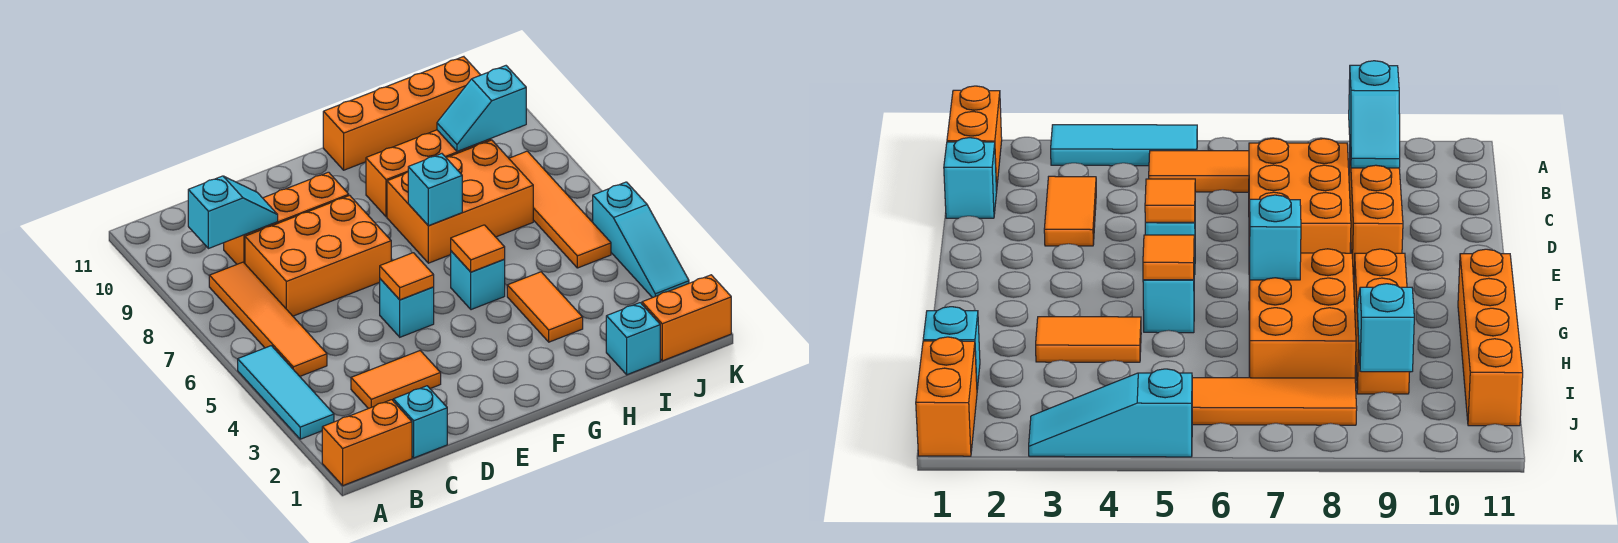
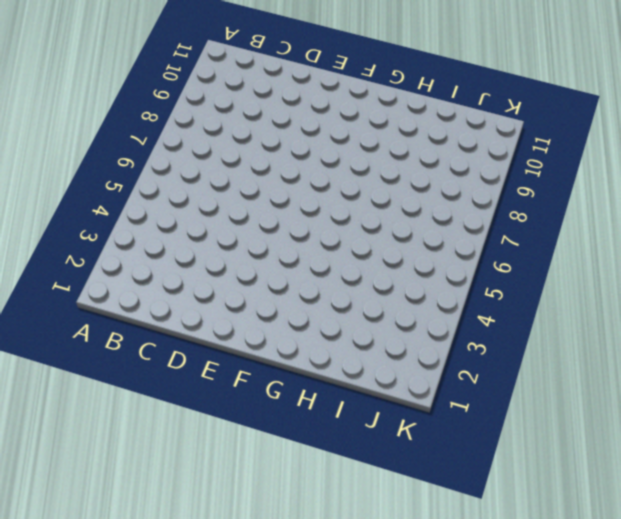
none -> orange brick A1:B1 level 1
none -> cyan tile A3:A5 level 1
none -> orange tile B5:B8 level 1

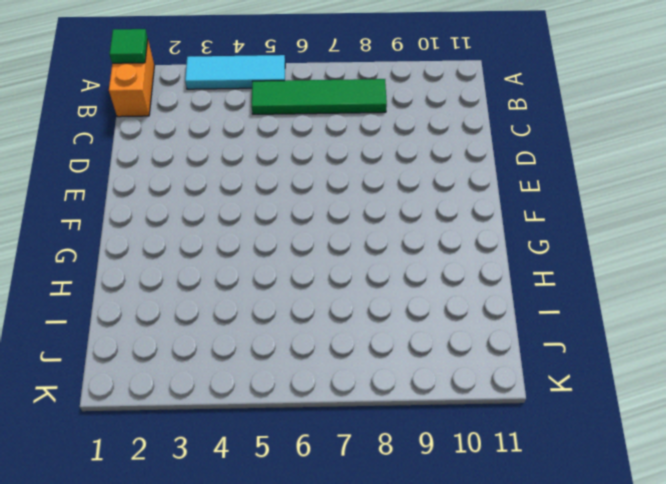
green tile A1 level 2 -> none
green tile B5:B8 level 1 -> orange tile B5:B8 level 1
none -> cyan brick C1 level 1
none -> orange tile C3:D3 level 1
none -> orange brick C7:E8 level 1

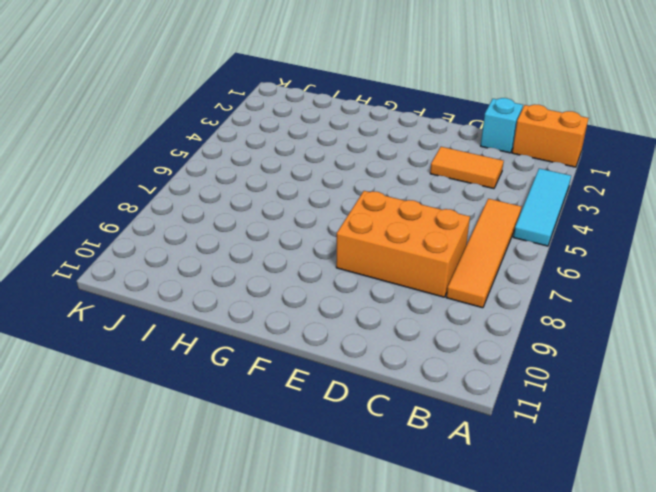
none -> orange brick C9:E9 level 1
none -> cyan brick E5 level 1
none -> cyan brick G5 level 1

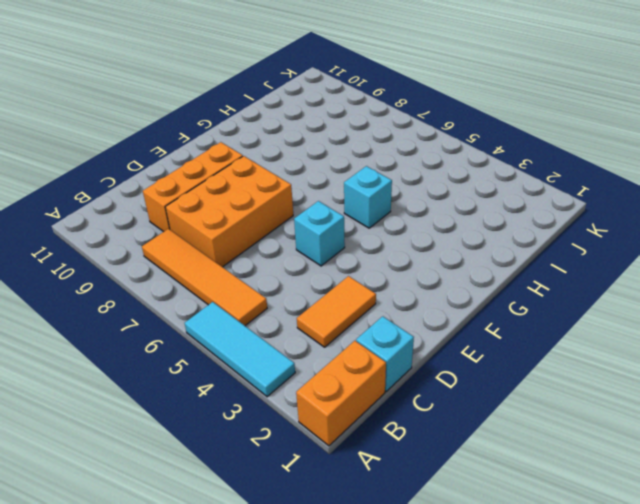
none -> orange brick G7:I8 level 1
none -> orange brick G9:I9 level 1
none -> orange brick G11:J11 level 1

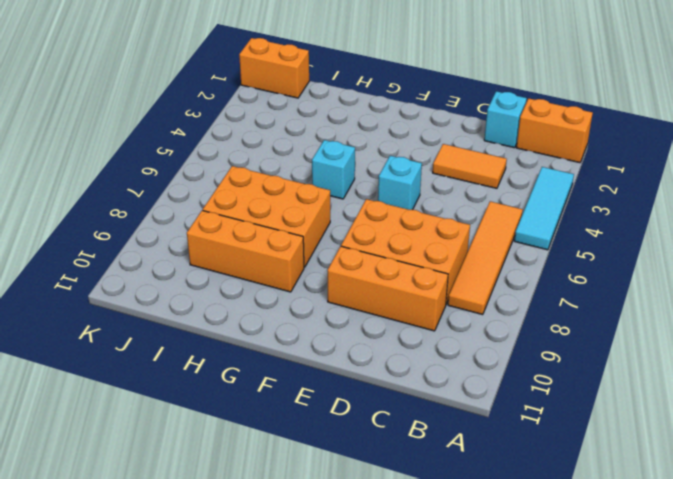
none -> orange brick G11:J11 level 1
none -> orange tile H3:H4 level 1
none -> cyan brick I1 level 1

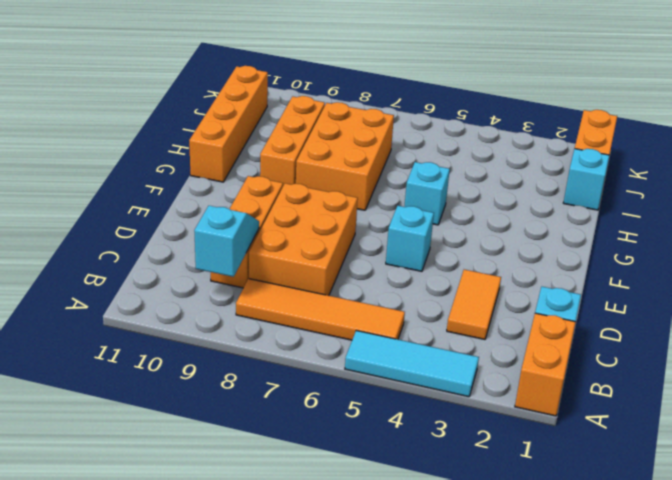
none -> orange tile H3:H4 level 1
none -> orange tile J5:J8 level 1
none -> cyan slope K3:K5 level 1 top 5

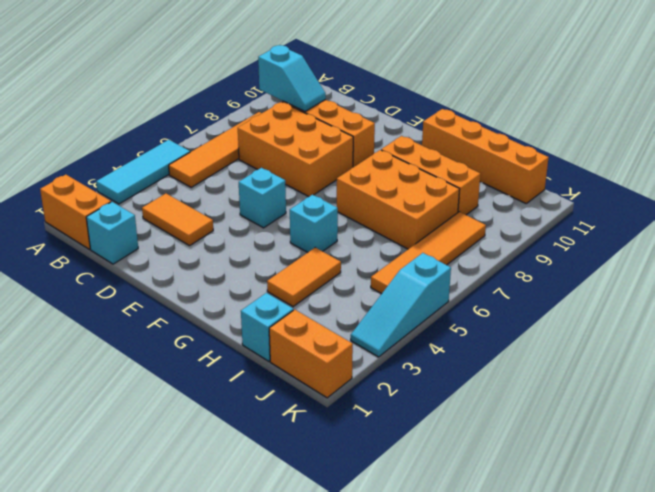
none -> orange tile E5 level 2
none -> orange tile G5 level 2
none -> cyan brick G7 level 2

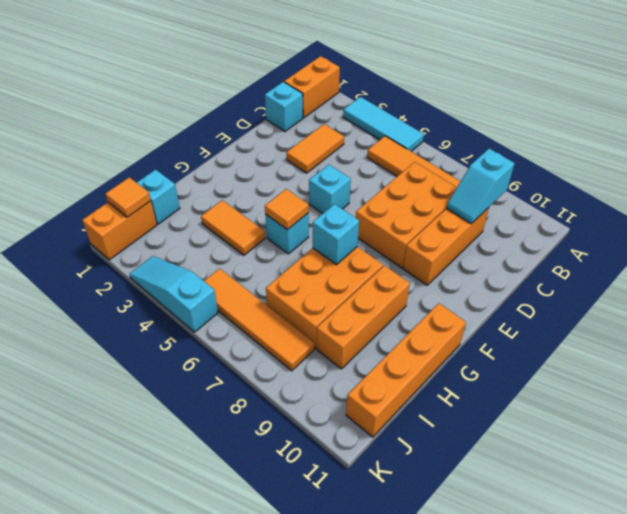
orange tile J1 level 2 -> orange tile E5 level 2
none -> cyan slope I9:J9 level 2 top J

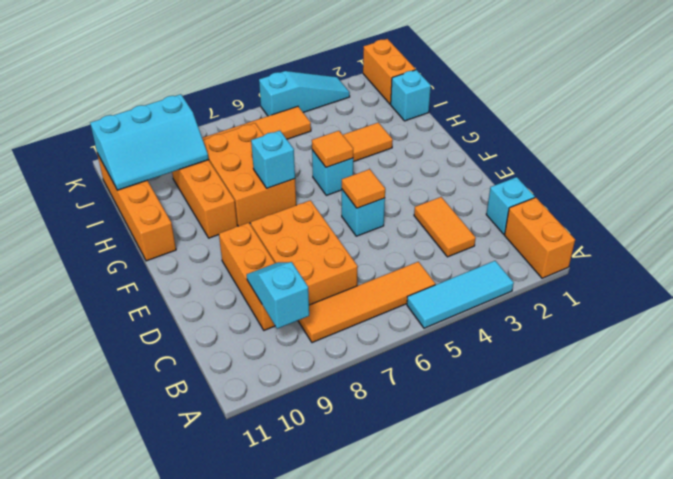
cyan slope I9:J11 level 2 top J -> cyan slope I9:J9 level 2 top J

